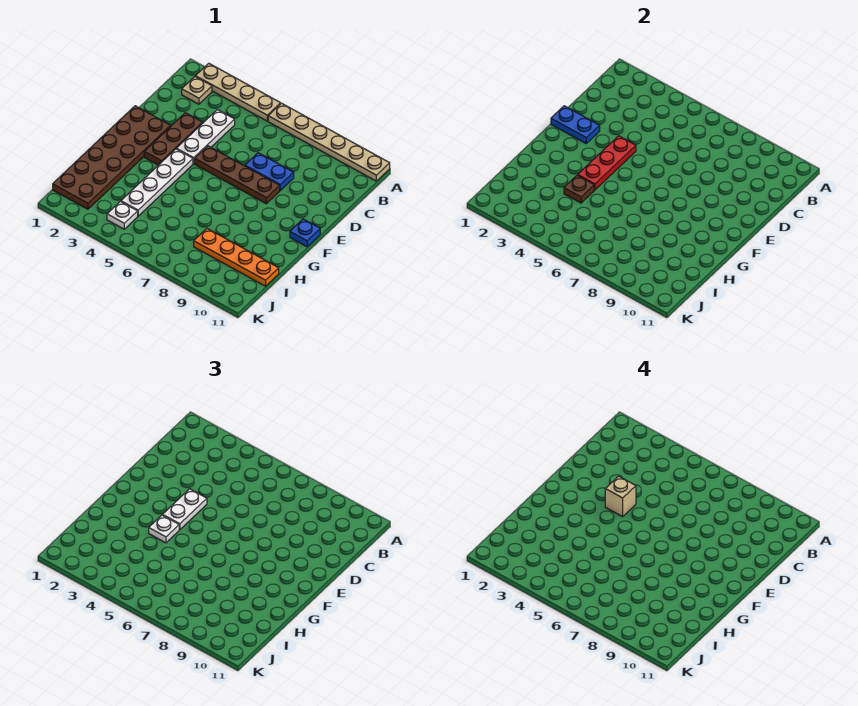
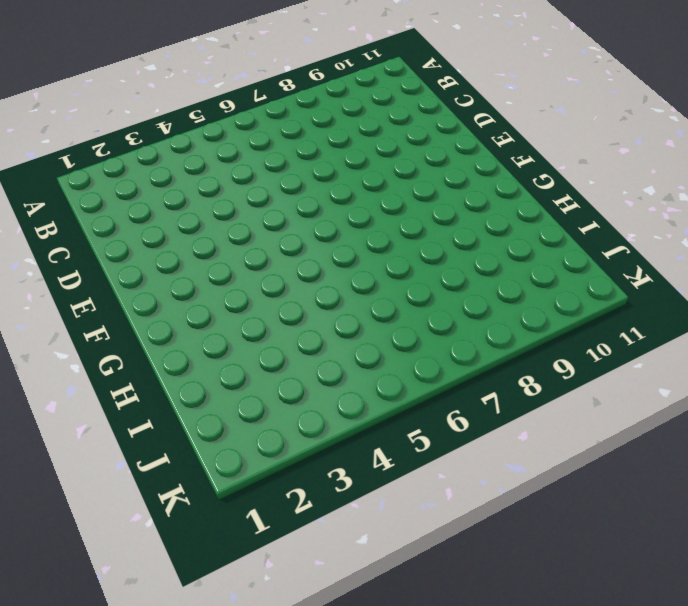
none -> tan plate A2:A5 level 1
none -> tan plate A6:A11 level 1
none -> tan plate B2 level 1

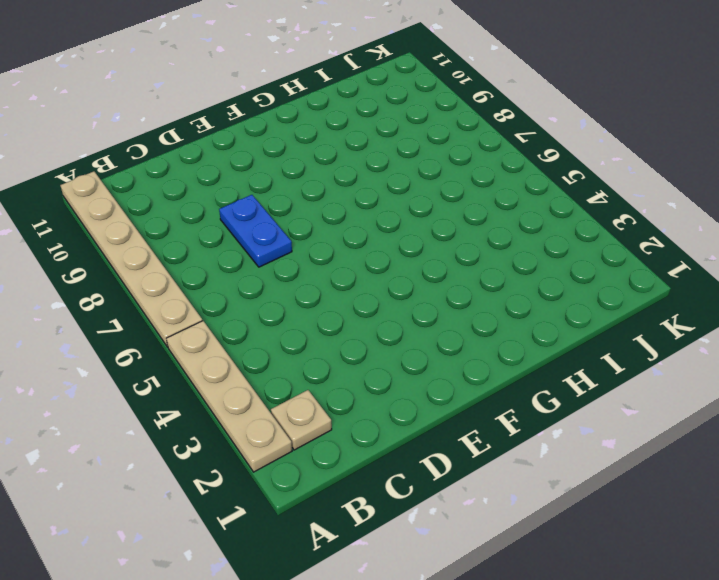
none -> white plate C4:E4 level 1
none -> brown plate D3:F3 level 1
none -> brown plate E1:J2 level 1

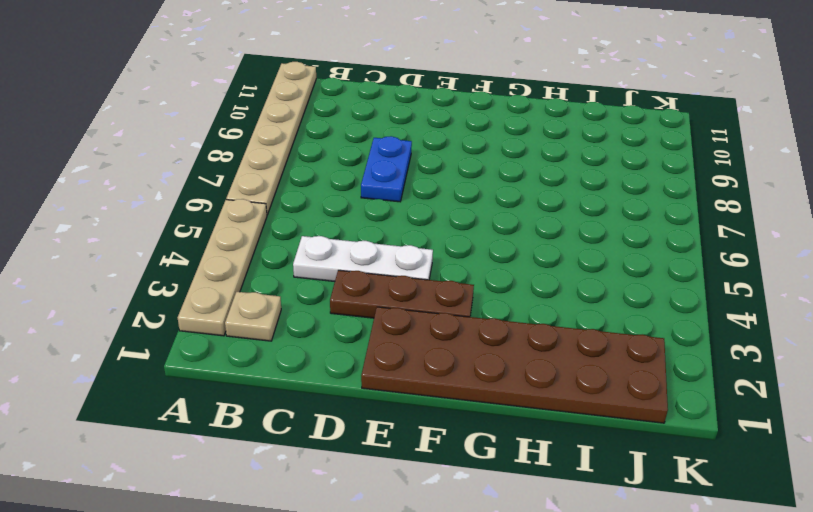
none -> brown plate E5:E8 level 1
none -> white plate F4:I4 level 1
none -> blue plate F11 level 1

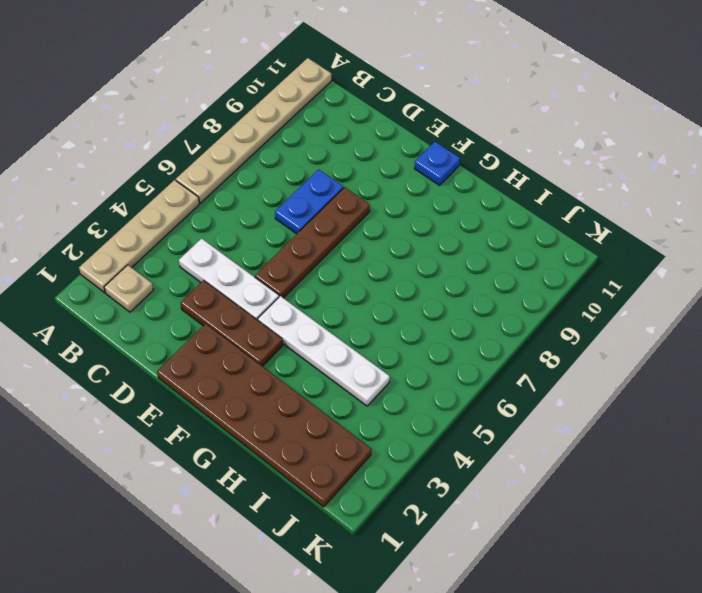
none -> orange plate I8:I11 level 1
none -> white plate J4 level 1
none -> blue plate E1:E2 level 2

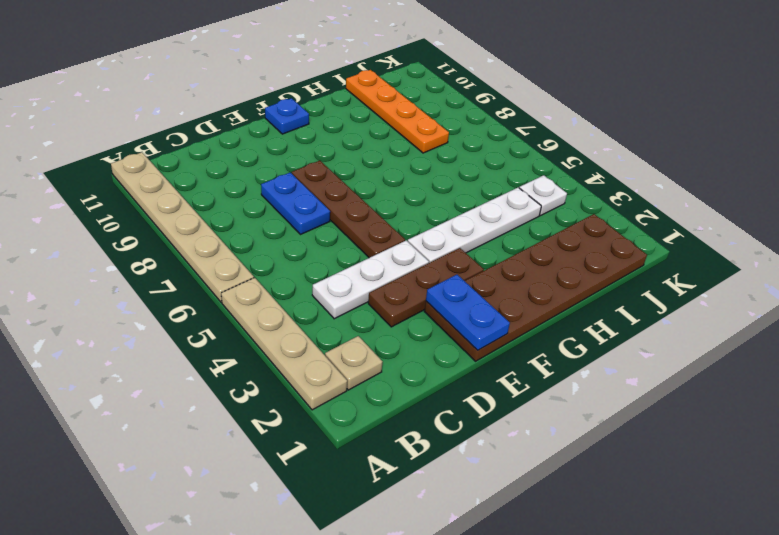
none -> red plate E4:G4 level 2
none -> brown plate H4 level 2
none -> white plate E4:F4 level 3

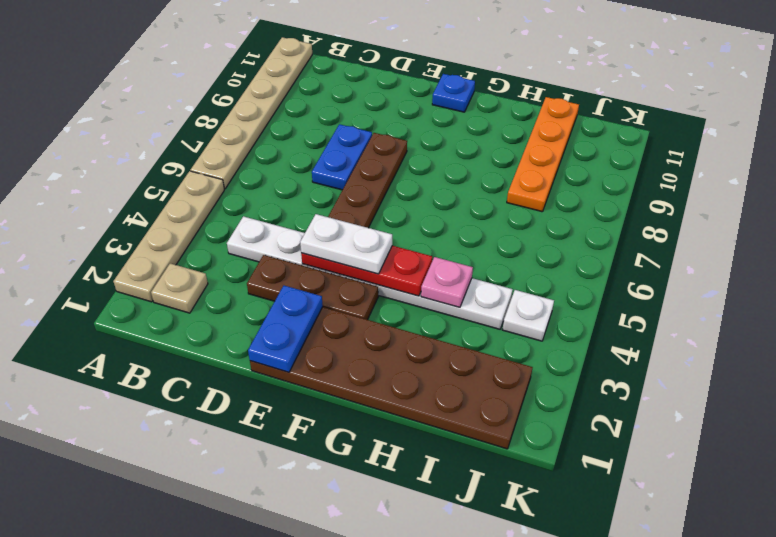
pink plate H4 level 2 -> brown plate H4 level 2
none -> white plate G4 level 3
none -> tan brick E4 level 4

